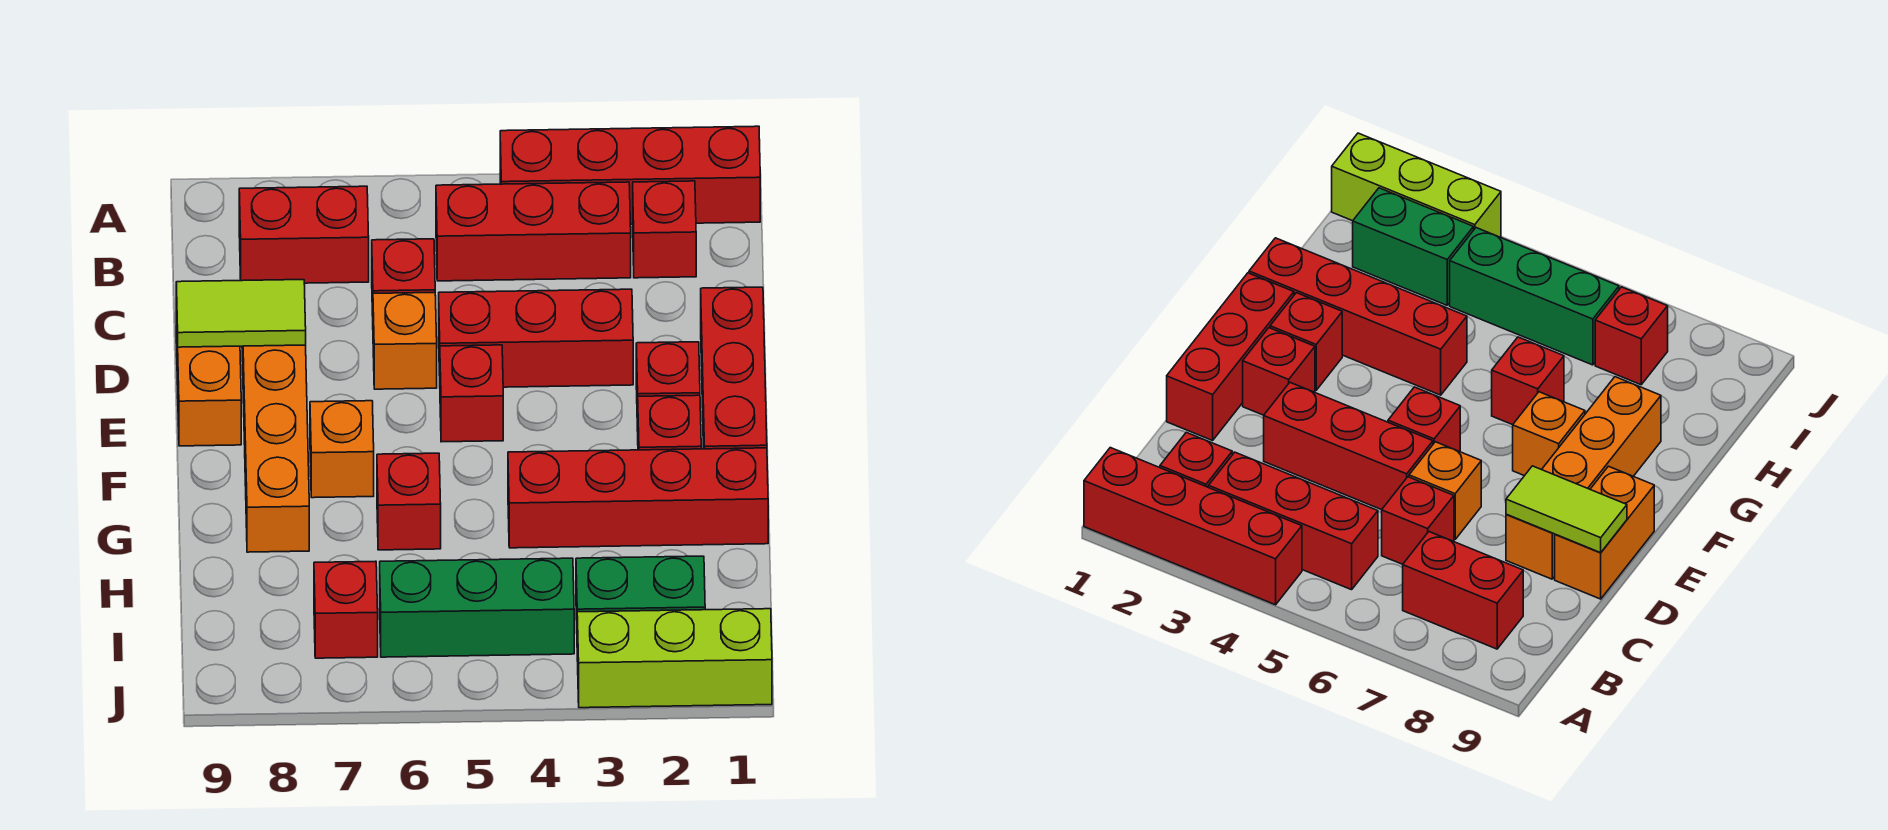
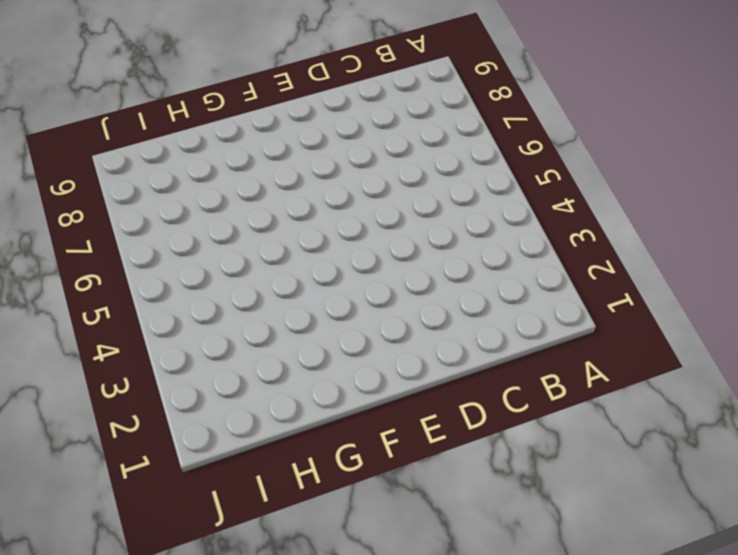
none -> red brick A1:A4 level 1
none -> red brick B2 level 1
none -> red brick B3:B5 level 1

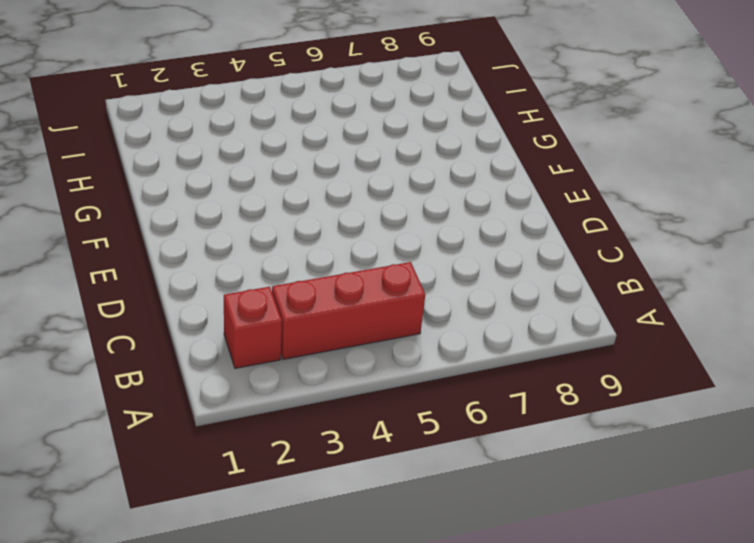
none -> red brick A1:A4 level 1
none -> red brick B7:B8 level 1
none -> red brick C6 level 1

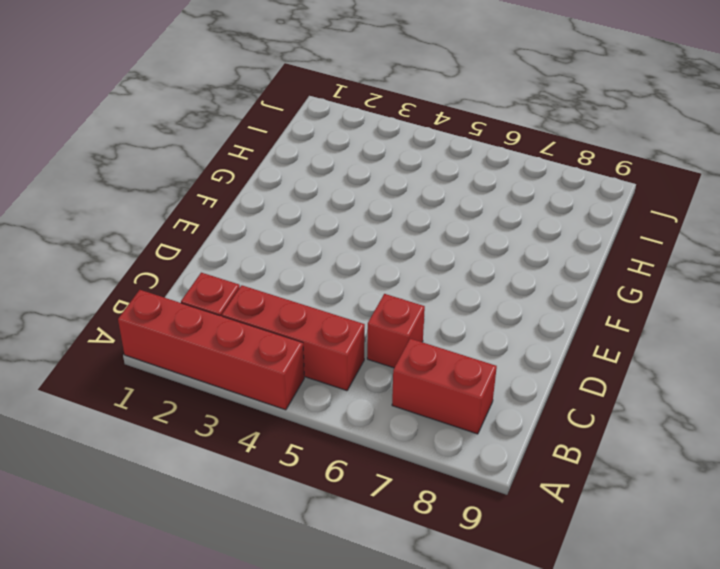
none -> red brick D1:F1 level 1
none -> red brick D3:D5 level 1
none -> orange brick D6 level 1

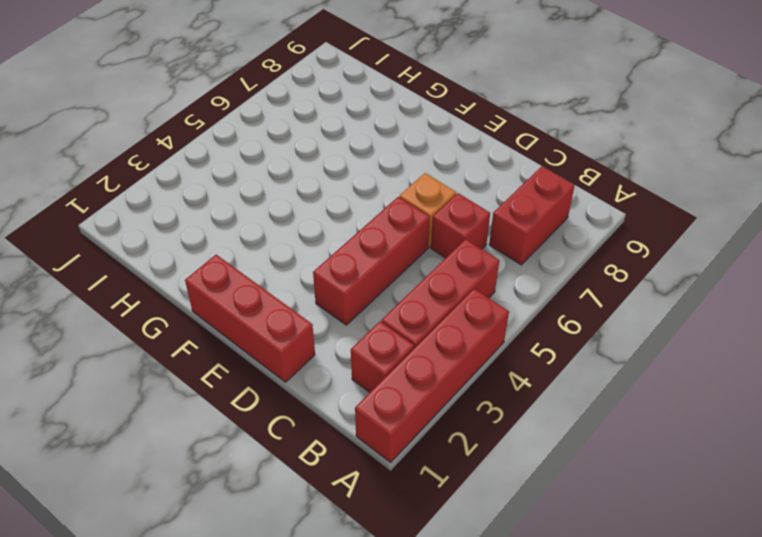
none -> orange brick D8:G8 level 1
none -> orange brick D9:E9 level 1
none -> red brick E2 level 1

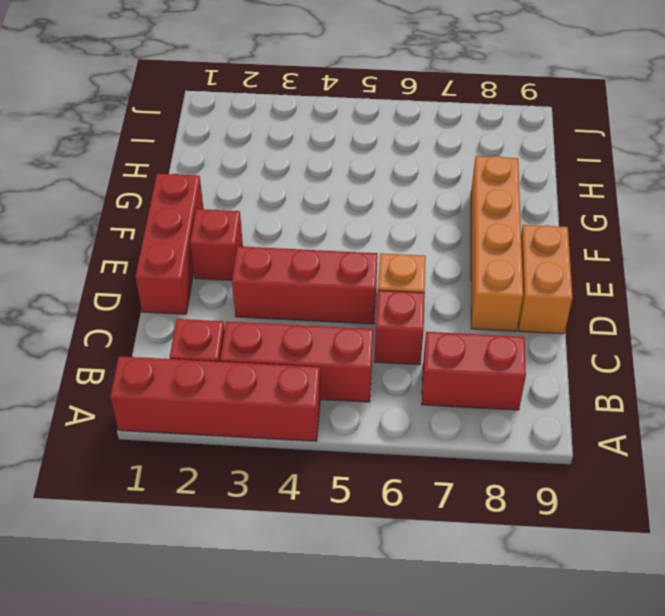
none -> red brick E5 level 1
none -> red brick F2 level 1
none -> orange brick F7 level 1

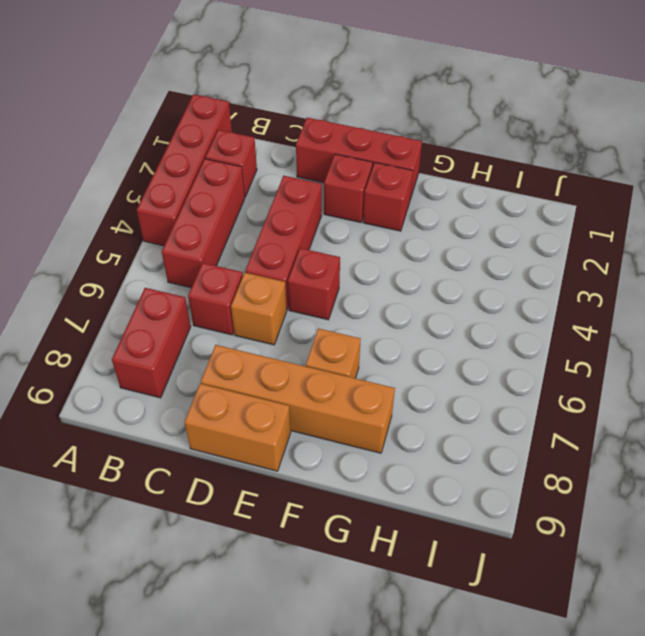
none -> red brick G1:G4 level 1
none -> red brick G6 level 1
none -> green brick I2:I3 level 1

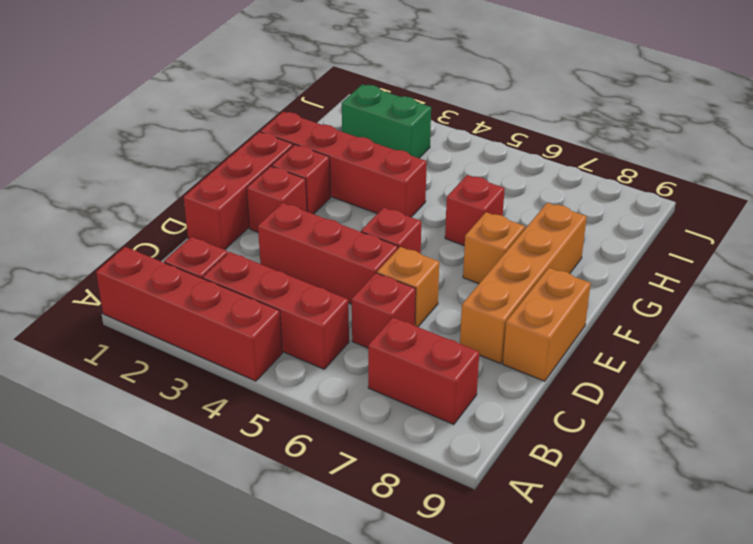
none -> green brick I4:I6 level 1
none -> red brick I7 level 1
none -> lime brick J1:J3 level 1

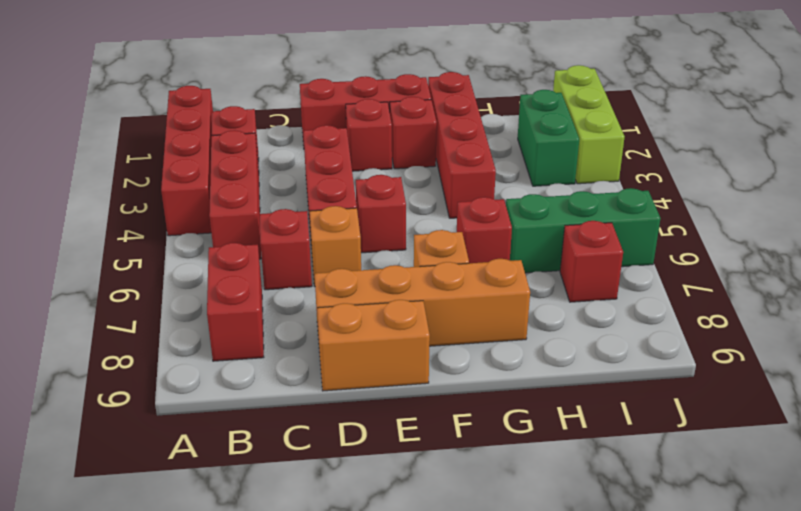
green brick H6:J6 level 1 -> green brick I4:I6 level 1
none -> lime tile D8:D9 level 2

